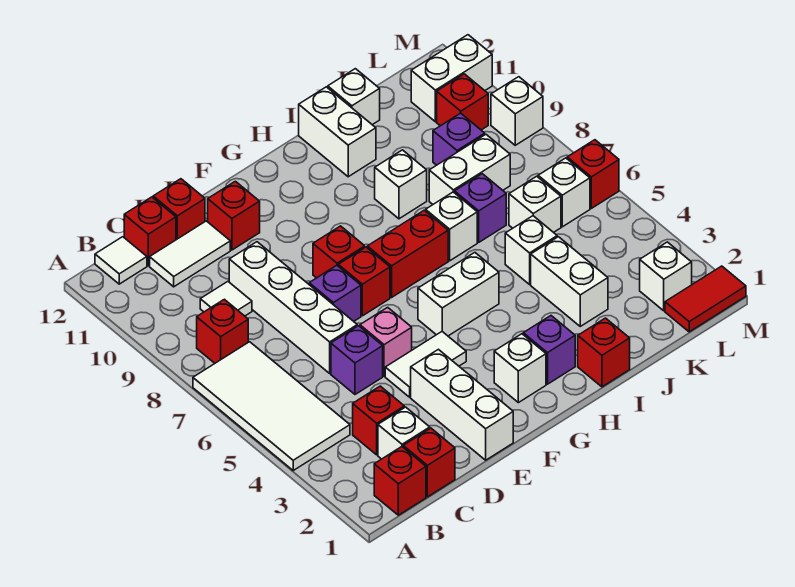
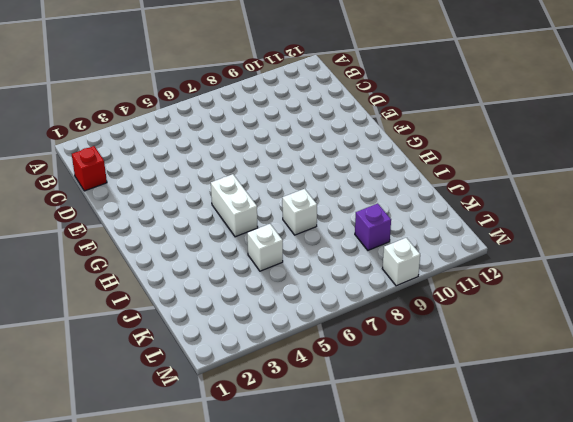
none -> white tile A4:B7 level 1
none -> red brick B1 level 1
none -> red brick B8 level 1
none -> white tile B12 level 1

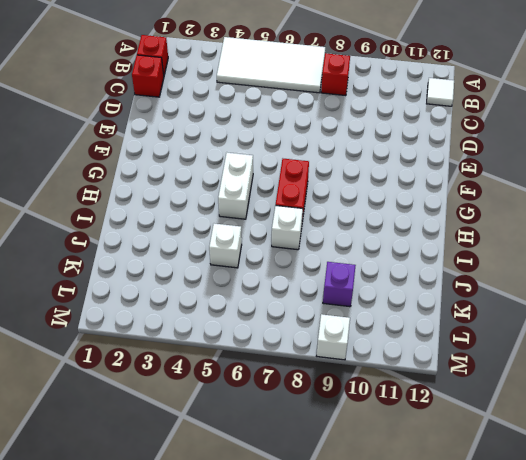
none -> white brick C2 level 1
none -> red brick C3 level 1
none -> white tile C9 level 1
none -> white tile C11:D11 level 1

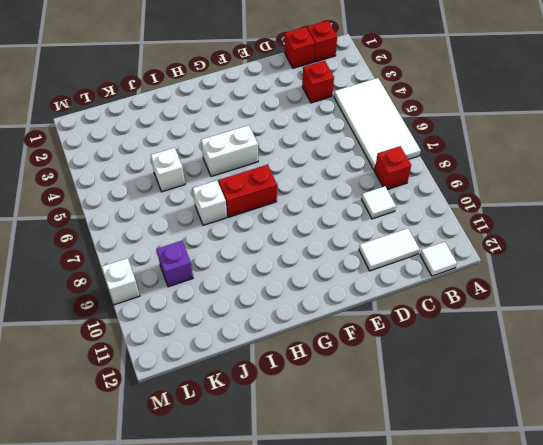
none -> white brick C2 level 1
none -> red brick C12 level 1
none -> purple brick D5 level 1
none -> white brick D6:D9 level 1

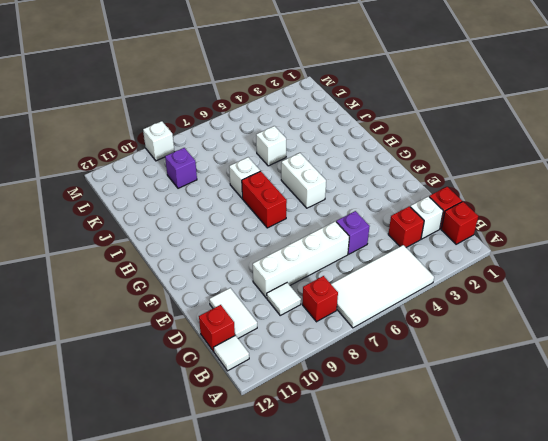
none -> red brick D12 level 1
none -> white brick E1:E3 level 1
none -> white tile E4:F4 level 1
none -> pink brick E5 level 1

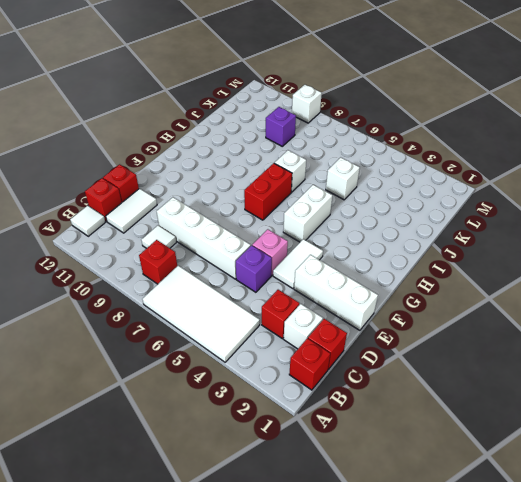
none -> purple brick E7 level 1
none -> red brick E11 level 1
none -> red brick F7 level 1
none -> red brick F8 level 1

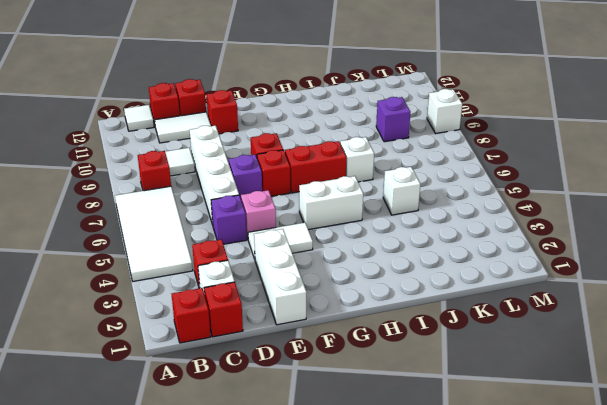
none -> white brick G2 level 1
none -> purple brick H2 level 1
none -> red brick I1 level 1
none -> white brick I9 level 1

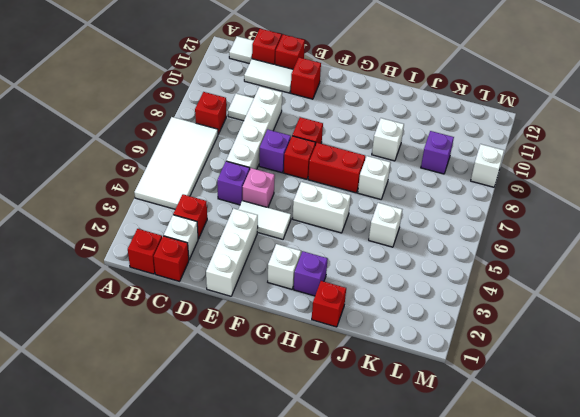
none -> white brick I11:I12 level 1
none -> white brick J3:J4 level 1
none -> purple brick J7 level 1
none -> white brick J8:K8 level 1

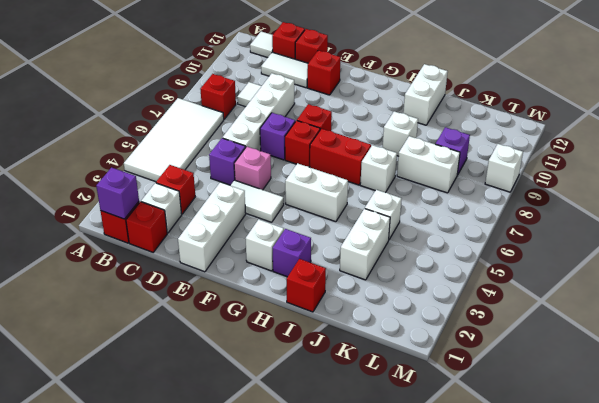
purple brick B1 level 2 -> purple brick J7 level 1
none -> white brick J12 level 1
none -> white brick K6 level 1
none -> red tile L1:M1 level 1
none -> white brick L2 level 1

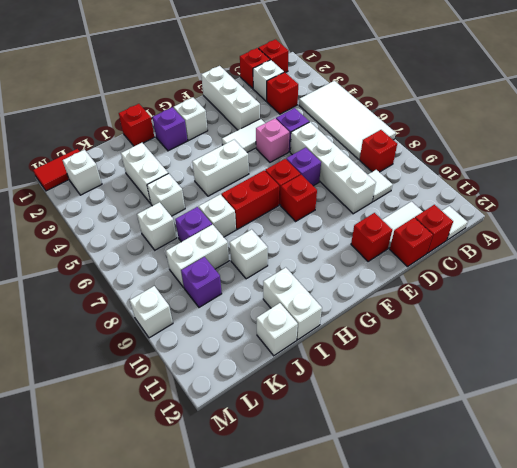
none -> white brick L6 level 1
none -> red brick L10 level 1
none -> white brick L11:M11 level 1
none -> red brick M6 level 1

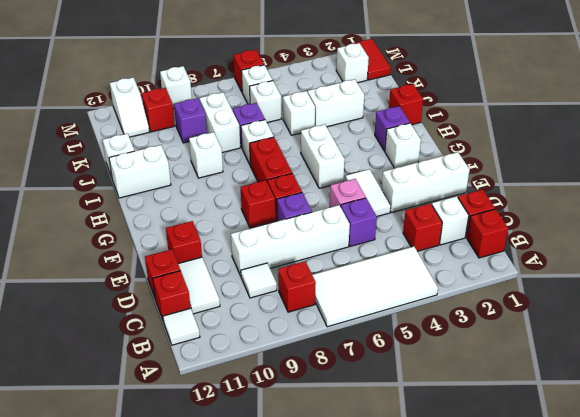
white slope L11:M11 level 1 top M -> white brick L11:M11 level 1

